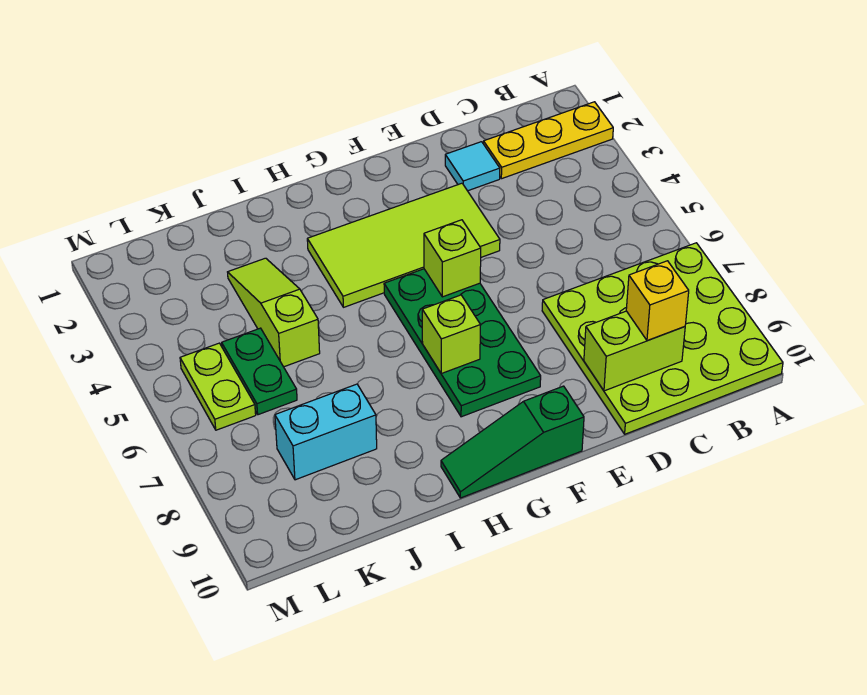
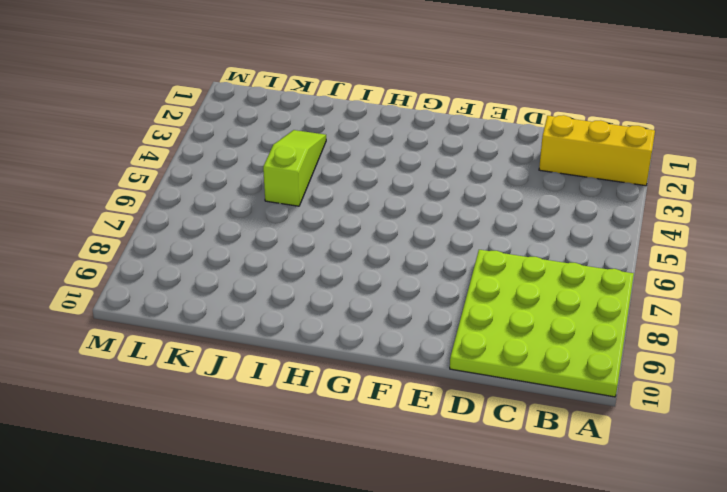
yellow brick A2:C2 level 1 -> yellow plate A2:C2 level 1
none -> cyan tile D2 level 1
none -> lime tile E3:H4 level 1
none -> green plate F5:G8 level 1

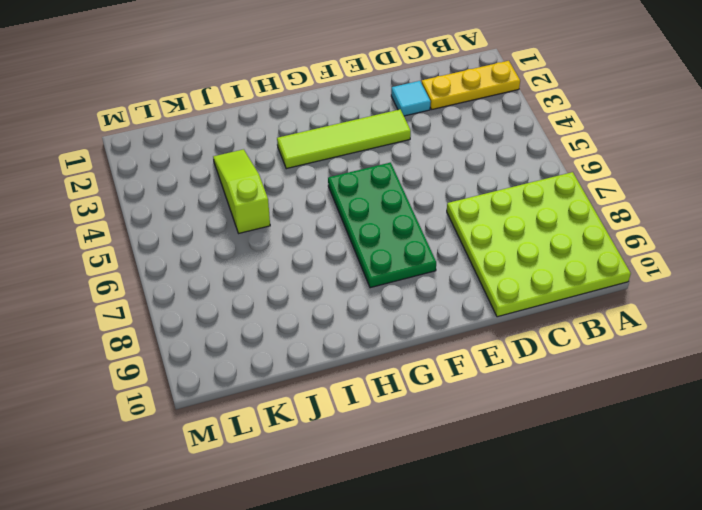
lime tile E3:H3 level 1 -> lime tile E3:H4 level 1
none -> green slope F10:H10 level 1 top F
none -> cyan brick J8:K8 level 1
none -> green plate K5:K6 level 1

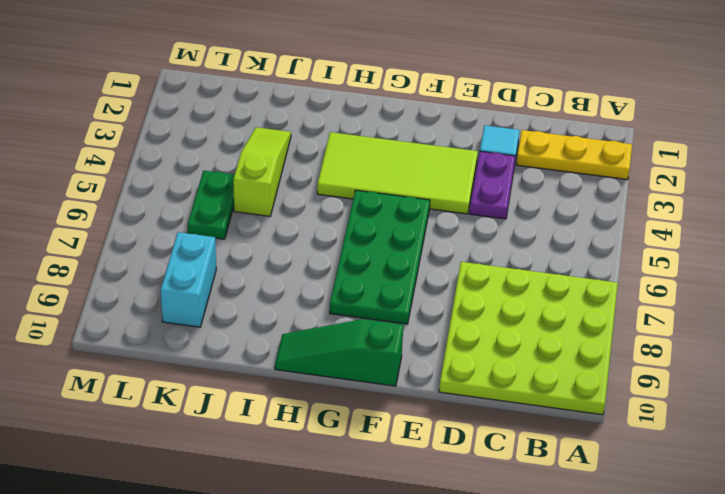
purple plate D3:D4 level 1 -> none
cyan brick K8:K9 level 1 -> cyan brick J8:K8 level 1
none -> lime plate L5:L6 level 1
none -> lime brick C9:D9 level 2
none -> lime brick F5 level 2

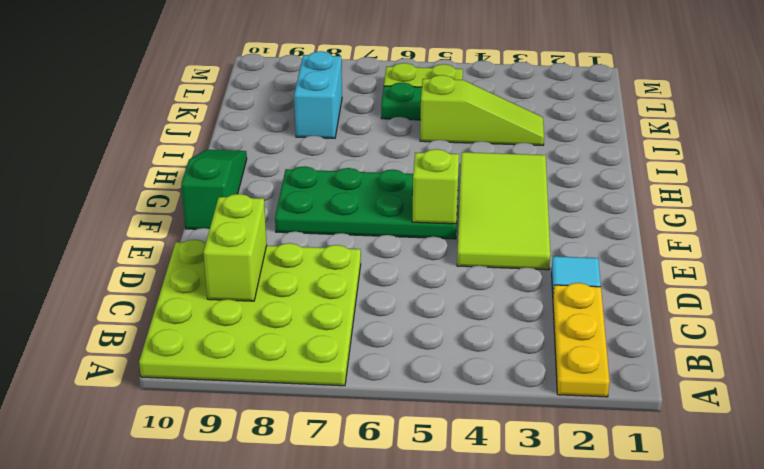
none -> lime brick G7 level 2
none -> yellow brick C9 level 3

